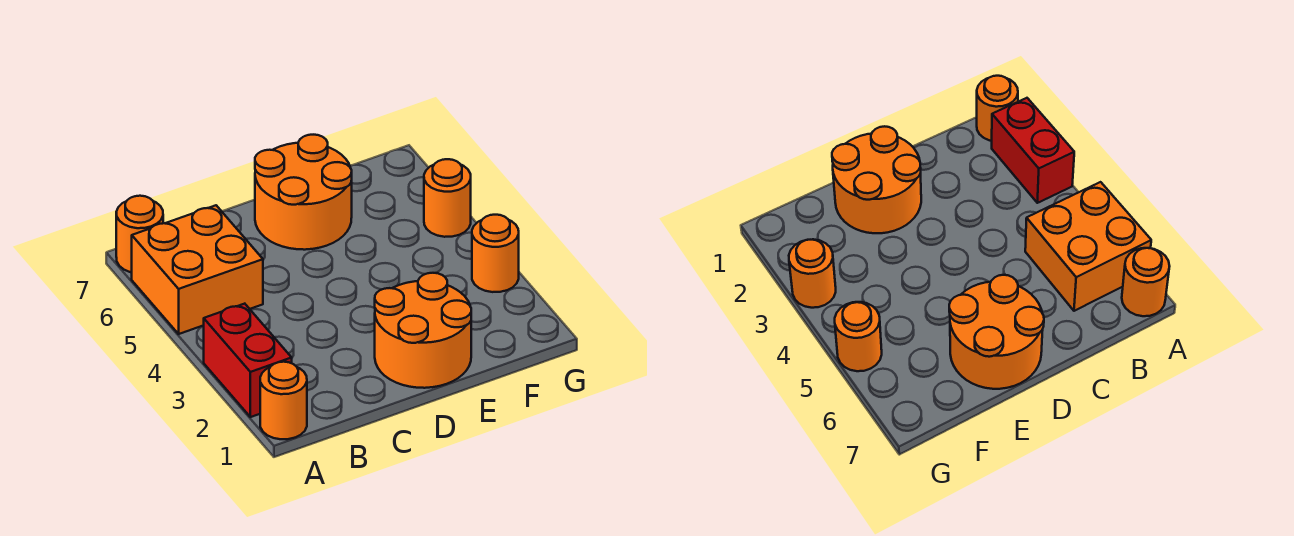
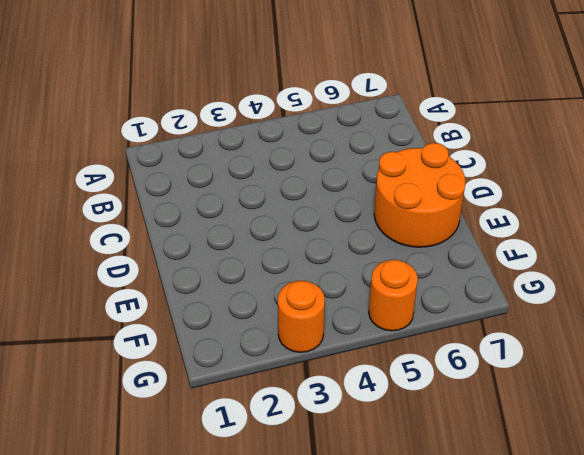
none -> orange round brick A1 level 1
none -> red brick A2:A3 level 1

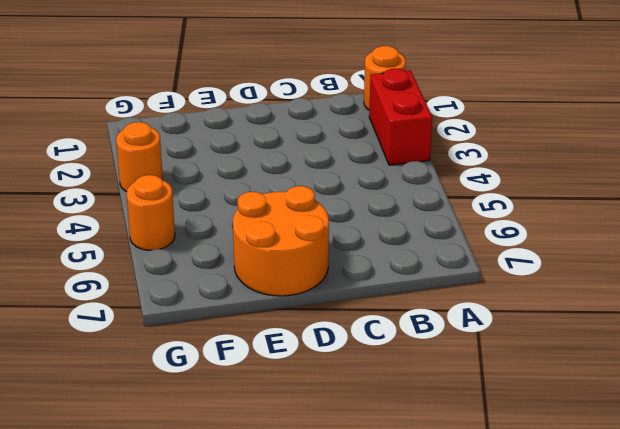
none -> orange brick A5:B6 level 1
none -> orange round brick A7 level 1

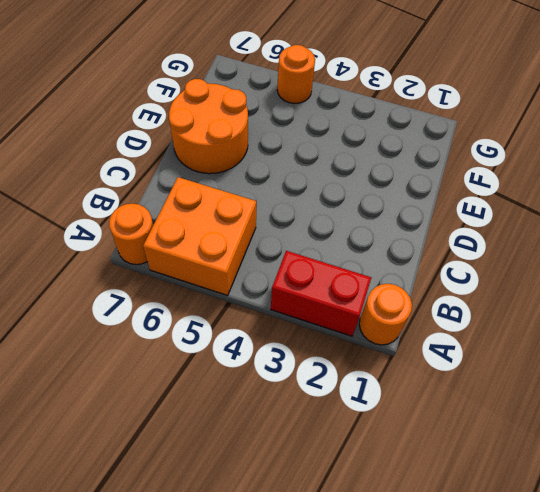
none -> orange round brick D1:E2 level 1
none -> orange round brick G3 level 1

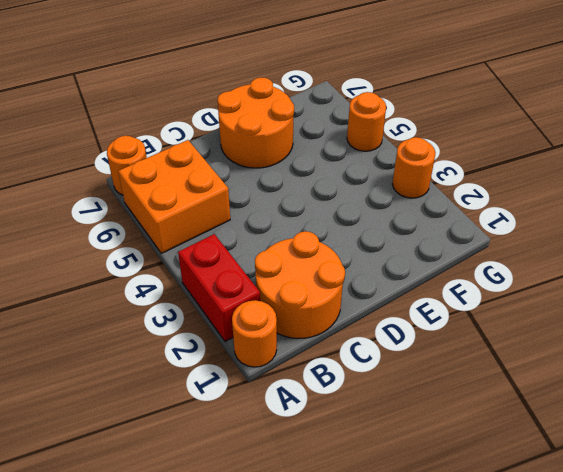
orange round brick B1:C2 level 1 -> orange round brick D1:E2 level 1

